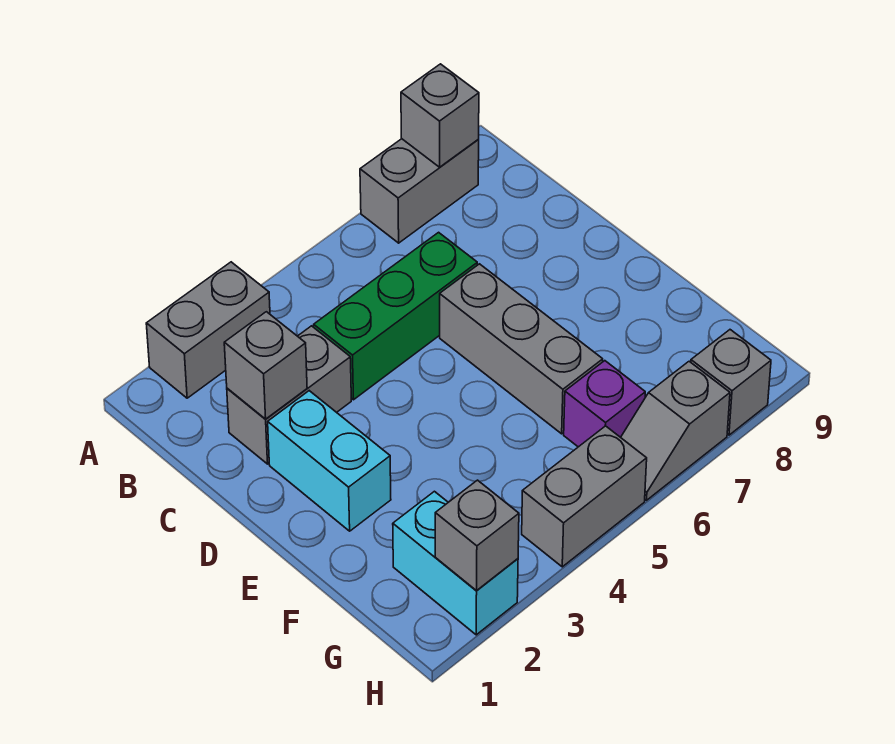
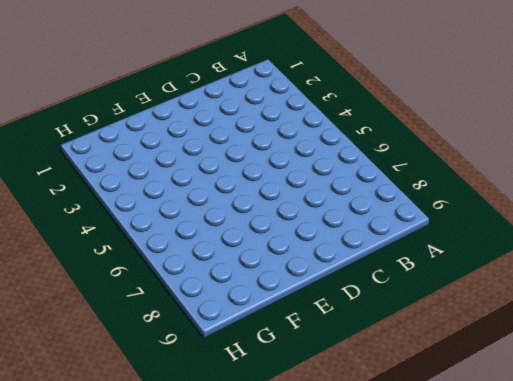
none -> grey brick A2:A3 level 1
none -> grey brick A7:A8 level 1
none -> grey brick C2:C3 level 1

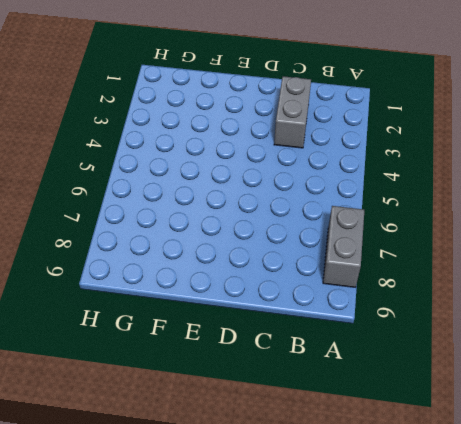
none -> grey brick A2:A3 level 1
none -> green brick C4:C6 level 1
none -> cyan brick D2:E2 level 1

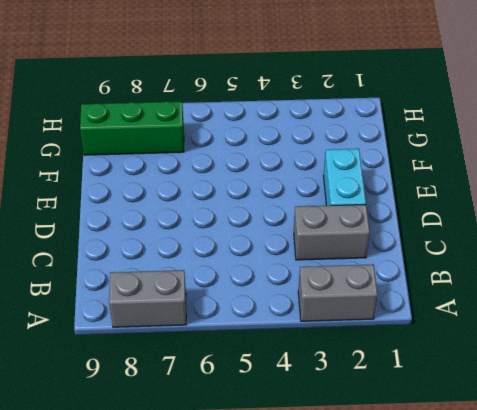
green brick G7:G9 level 1 -> green brick C4:C6 level 1
none -> grey brick D6:F6 level 1
none -> cyan brick G2:H2 level 1
none -> purple brick G6 level 1

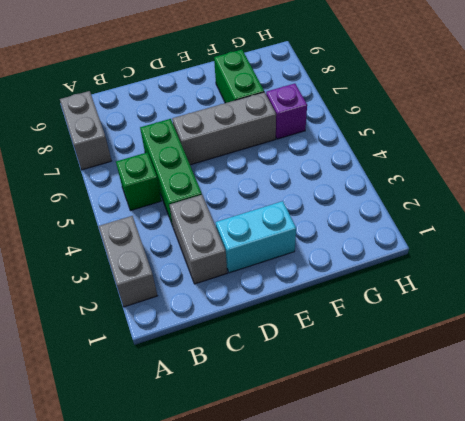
green brick B5 level 1 -> none
green brick F7:F8 level 1 -> none
none -> cyan brick G2:H2 level 1
none -> grey brick H4:H5 level 1
none -> grey slope H6:H7 level 1 top 7

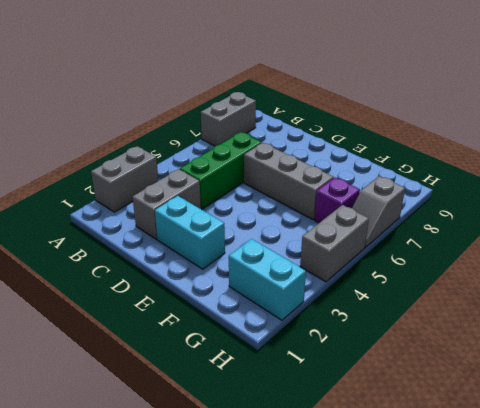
none -> grey brick H8 level 1
none -> grey brick A8 level 2
none -> grey brick C2 level 2

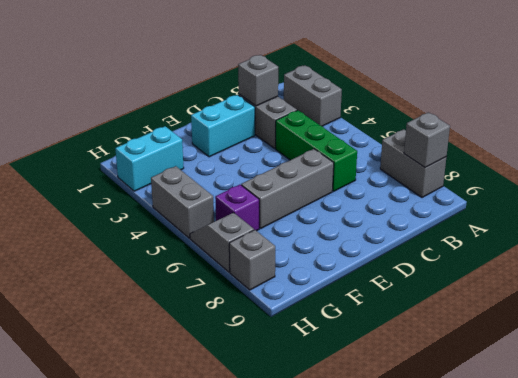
none -> grey brick H2 level 2

